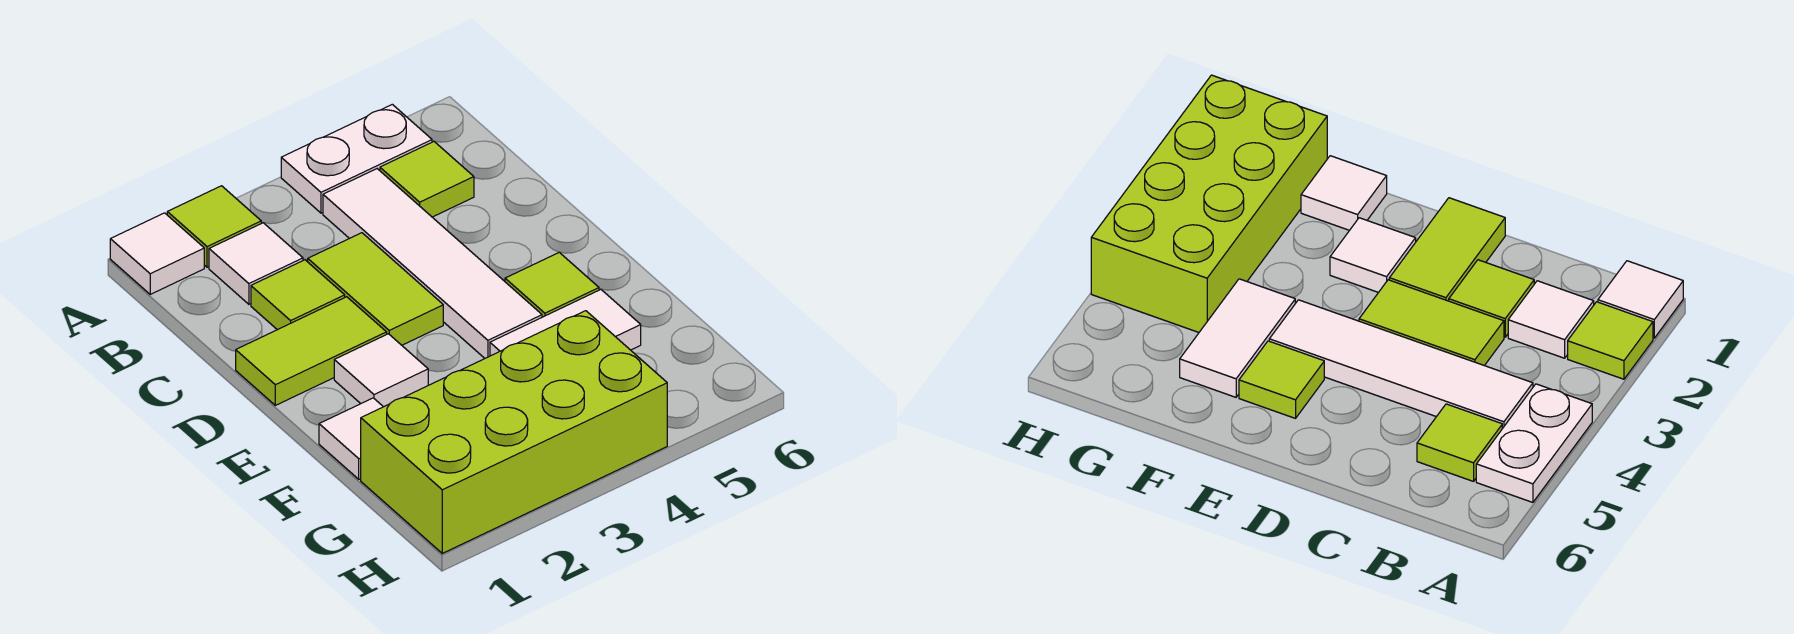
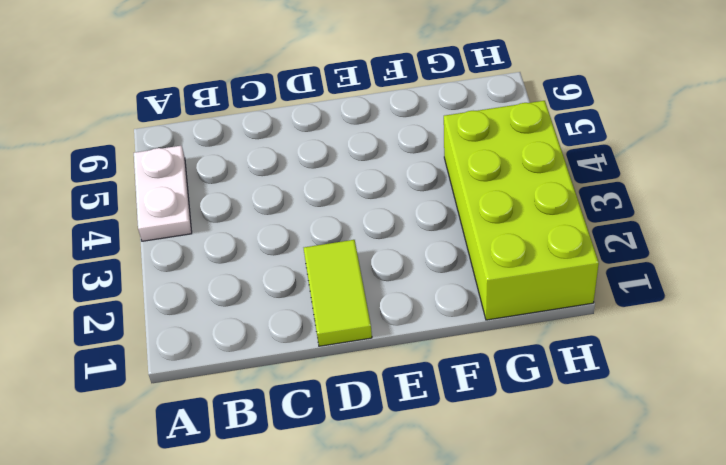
none -> white tile A1 level 1
none -> lime tile A2 level 1
none -> white tile B2 level 1

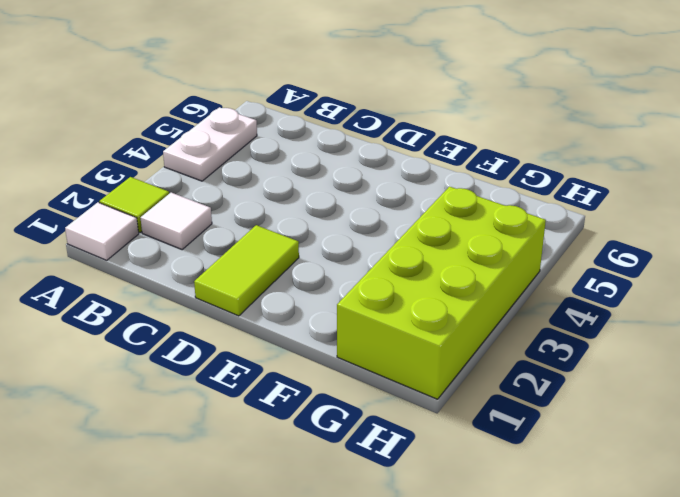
none -> white tile B4:E4 level 1
none -> lime tile B5 level 1
none -> lime tile C2 level 1

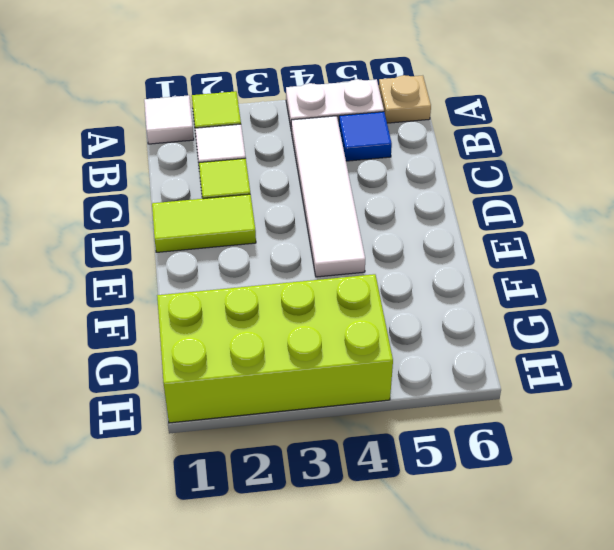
tan plate A6 level 1 -> none
blue tile B5 level 1 -> lime tile B5 level 1
none -> lime tile C3:D3 level 1
none -> white tile E2 level 1
none -> lime tile E5 level 1

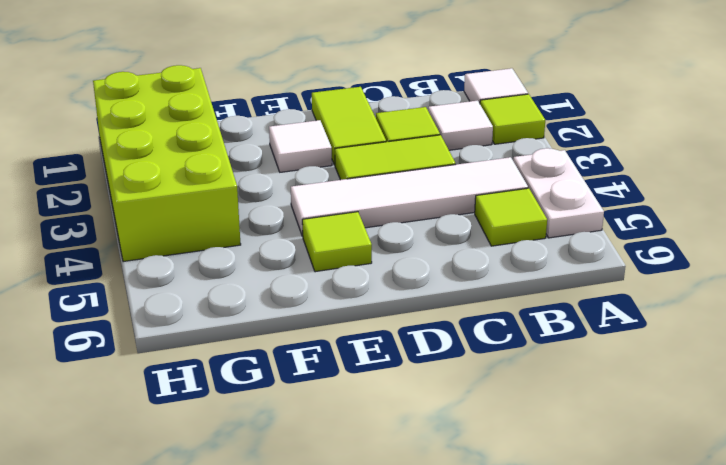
none -> white tile F1 level 1
none -> white tile F4:F5 level 1

